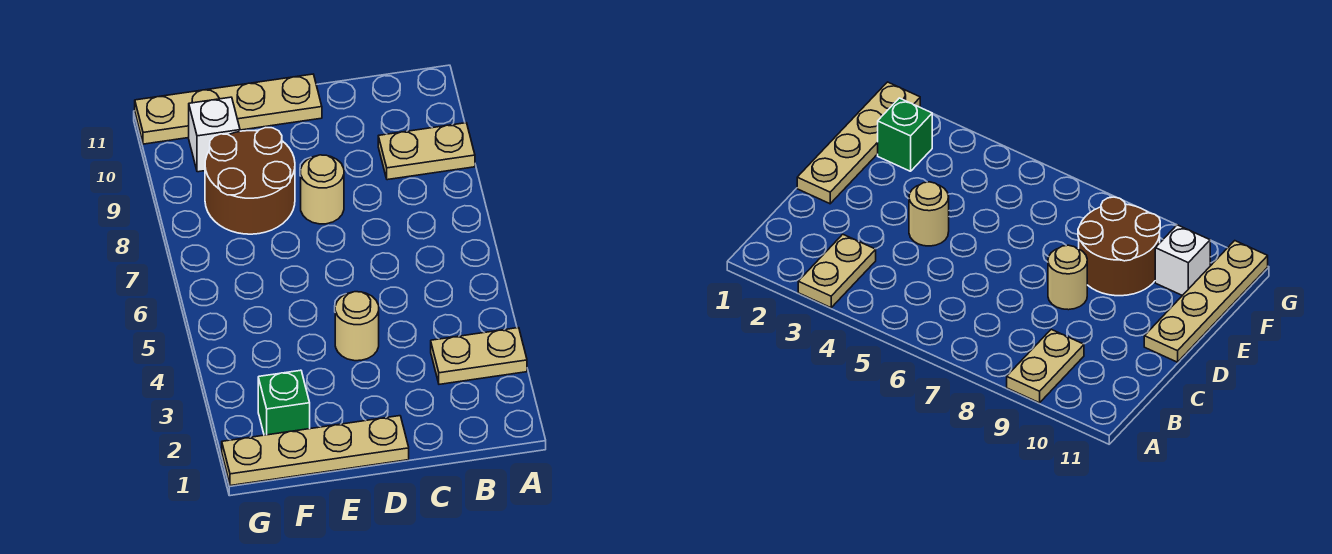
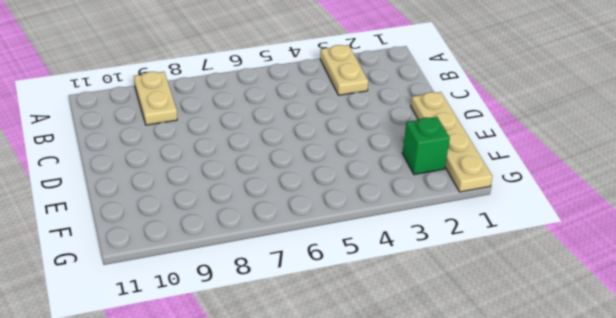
none -> tan round brick D4 level 1
none -> tan round brick D8 level 1

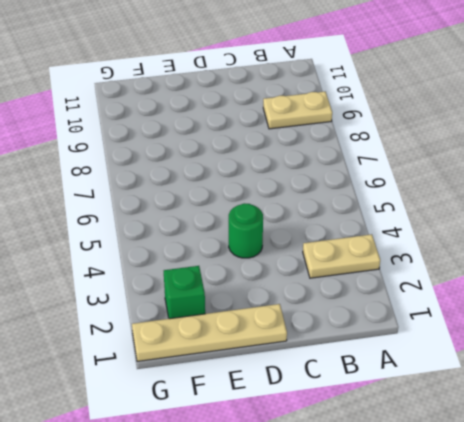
green round brick D4 level 1 -> tan round brick D4 level 1
none -> tan round brick D8 level 1
none -> tan plate D11:G11 level 1

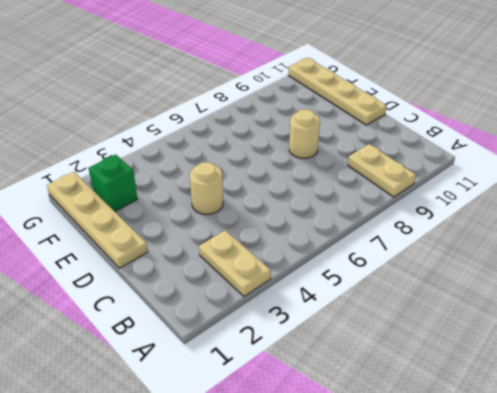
none -> brown round brick E8:F9 level 1
none -> white brick F10 level 1

